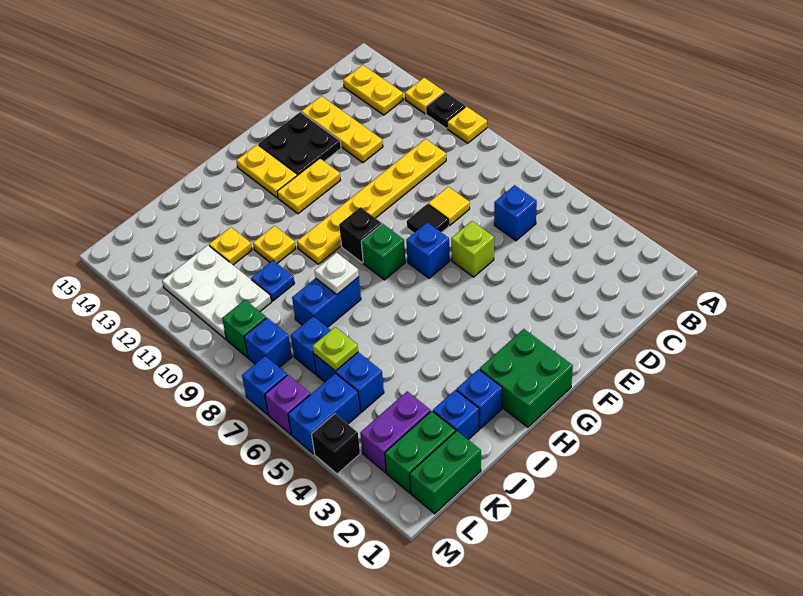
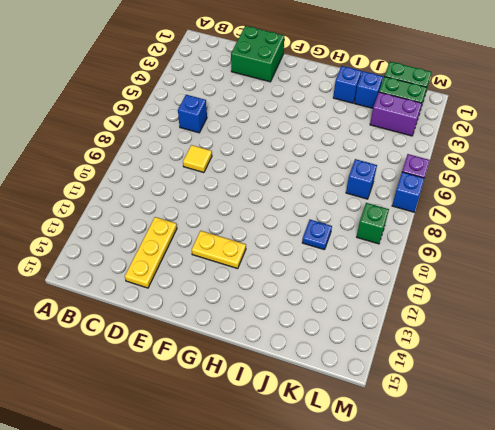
green brick D1:E2 level 1 -> green brick G1:H2 level 1
none -> yellow plate A10 level 1
none -> black plate A11 level 1
none -> yellow plate A12 level 1
none -> yellow plate B13:B14 level 1

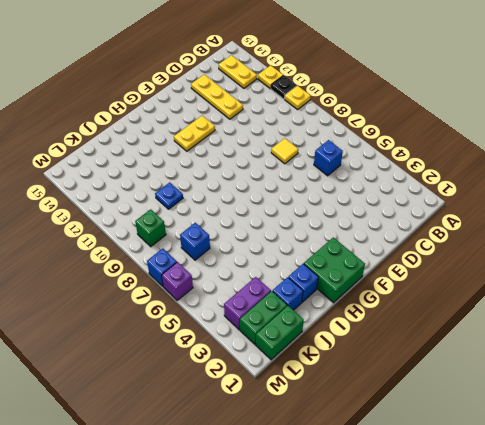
none -> yellow plate C10:H10 level 1
none -> lime brick E6 level 1
none -> black tile E8 level 1
none -> black plate E13:F14 level 1

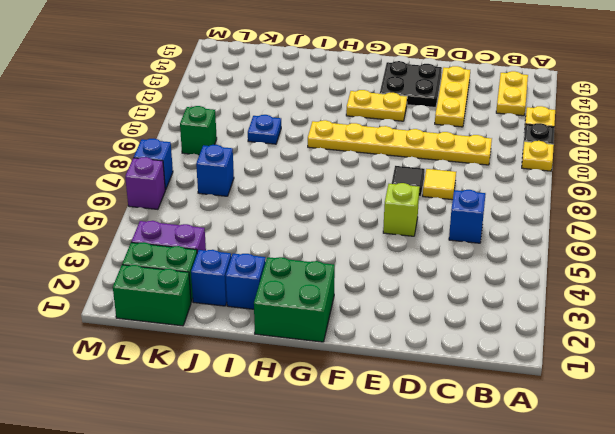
none -> blue brick F7 level 1
none -> green brick G8 level 1
none -> black brick G9 level 1
none -> yellow plate G13:G14 level 1

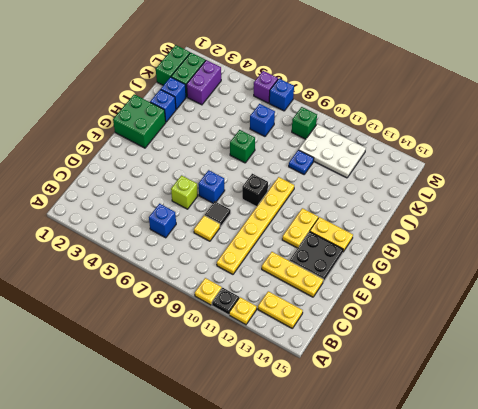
green brick I7 level 1 -> green brick G8 level 1
none -> blue brick I8:J8 level 1
none -> yellow plate I11 level 1
none -> yellow plate J12 level 1
none -> blue brick K5:K6 level 1

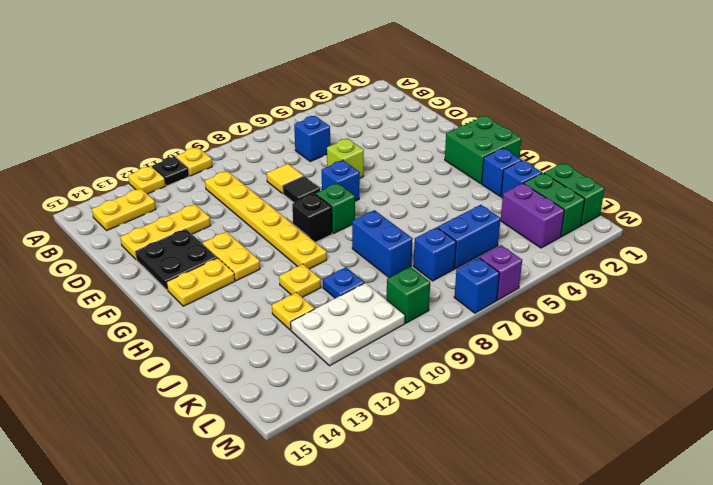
none -> blue brick L5:M5 level 1
none -> blue brick L8 level 1
none -> black brick M4 level 1
none -> white plate I8 level 2

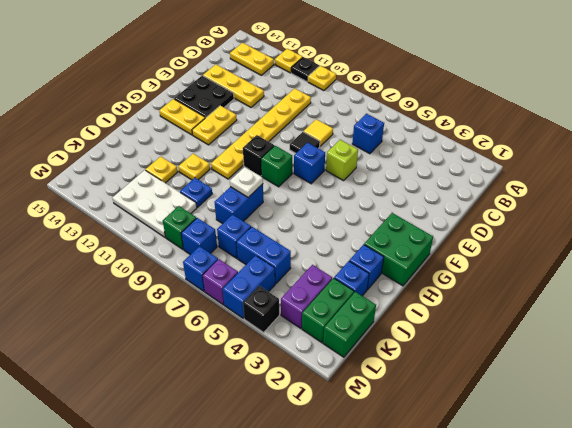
none -> lime plate K6 level 2

